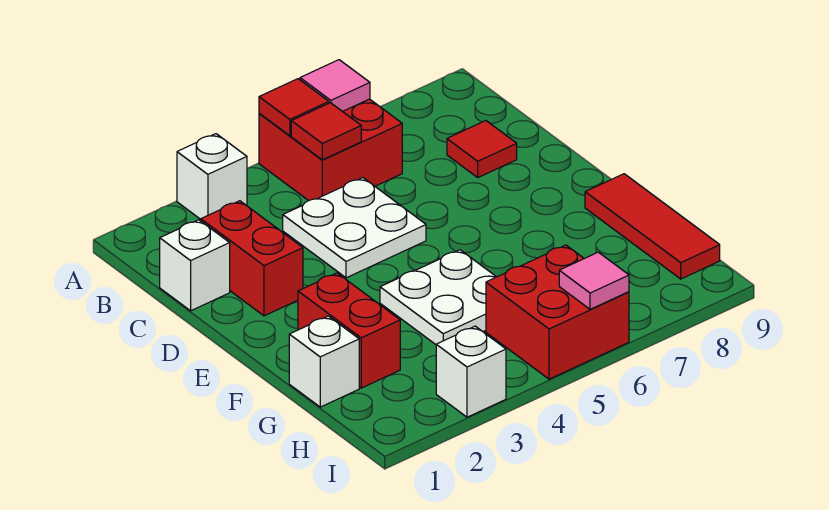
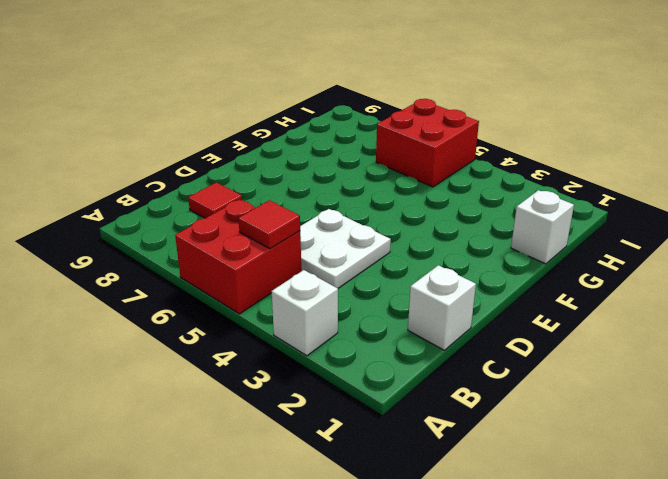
none -> red brick C2:D2 level 1
none -> red brick F2:G2 level 1
none -> white plate F4:G5 level 1

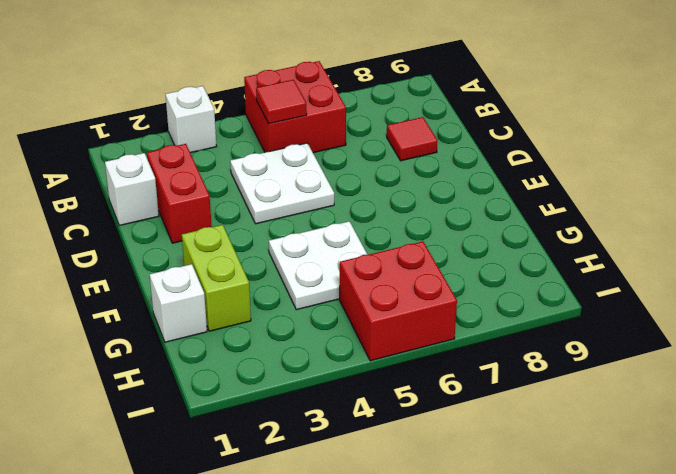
lime brick F2:G2 level 1 -> red brick F2:G2 level 1
none -> red tile F9:H9 level 1
none -> white brick I3 level 1
none -> red tile A5 level 2

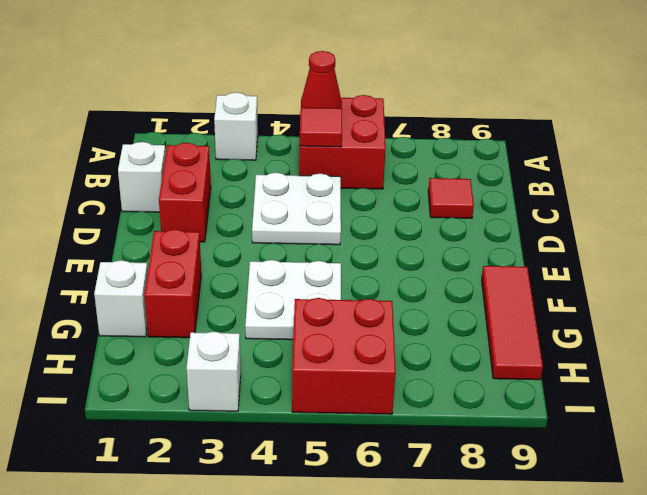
red cone A5 level 2 -> red tile A5 level 2
none -> pink tile A6 level 2
none -> pink tile I6 level 2

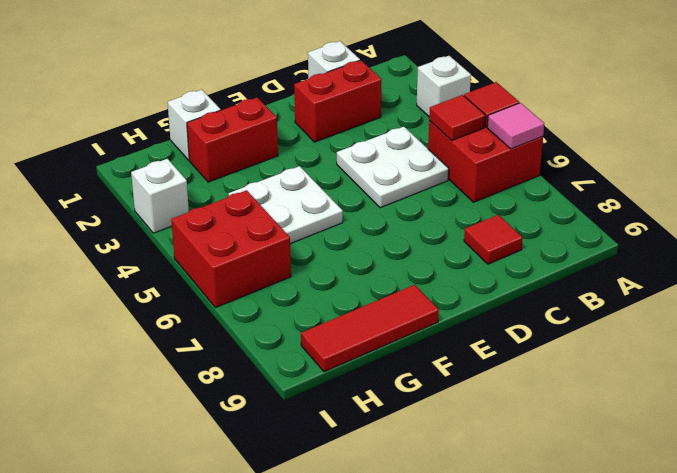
none -> pink tile I6 level 2

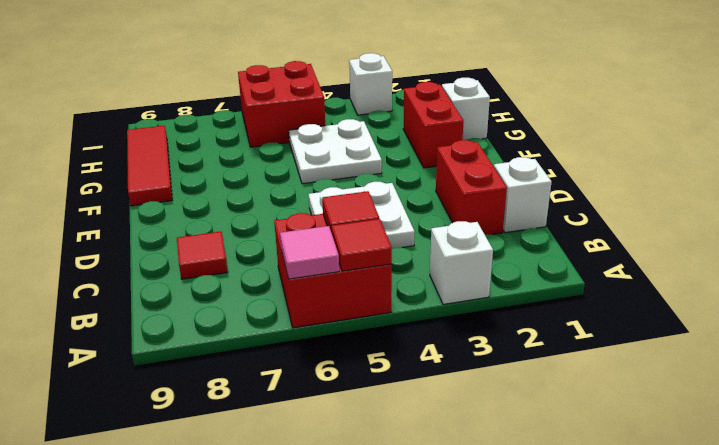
none -> pink tile I6 level 2

